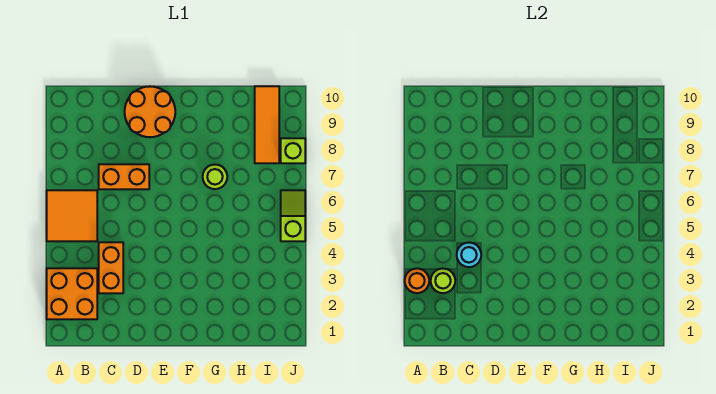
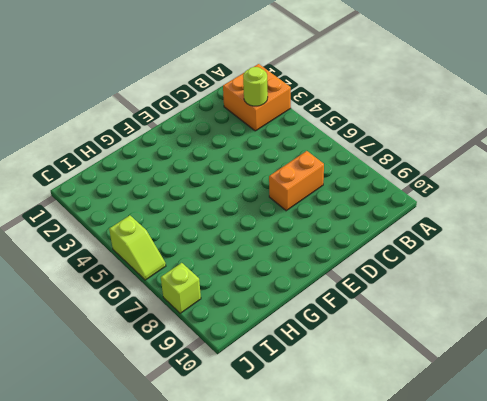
none -> orange tile A5:B6 level 1
none -> orange brick C3:C4 level 1
none -> orange round brick D9:E10 level 1

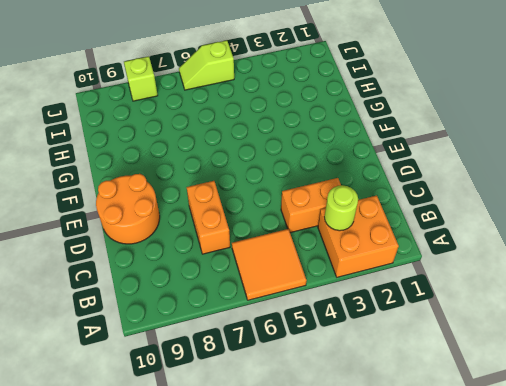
none -> lime round brick G7 level 1
none -> orange tile I8:I10 level 1
none -> orange round brick A3 level 2

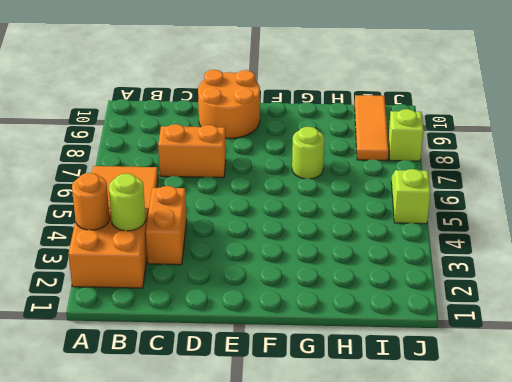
none -> cyan round brick C4 level 2

